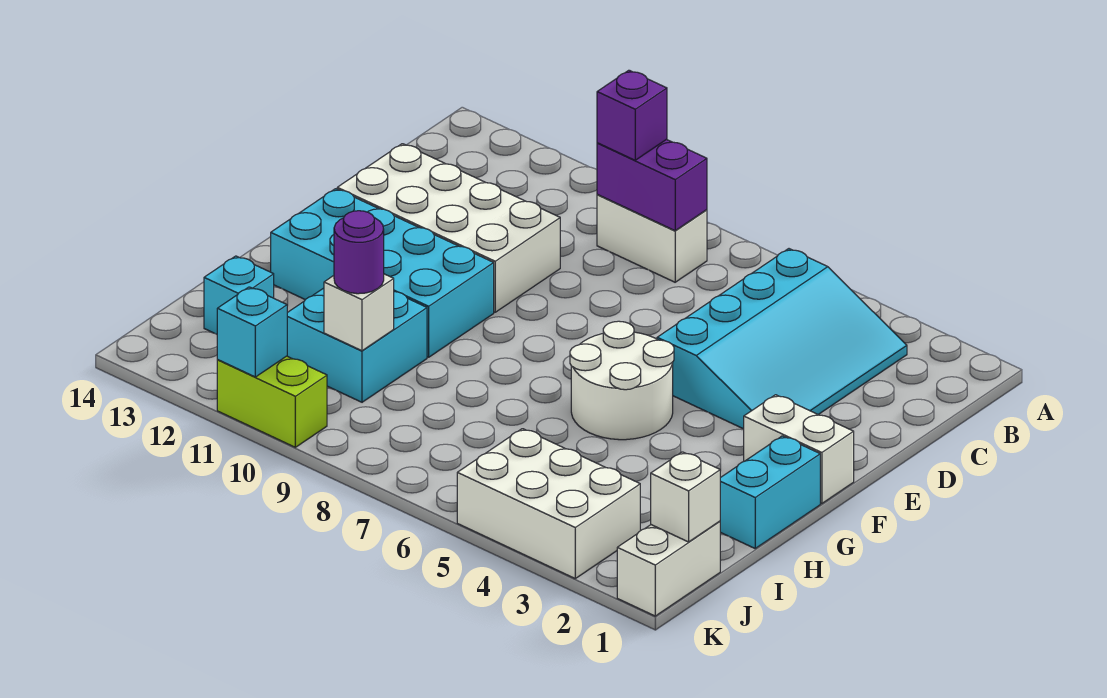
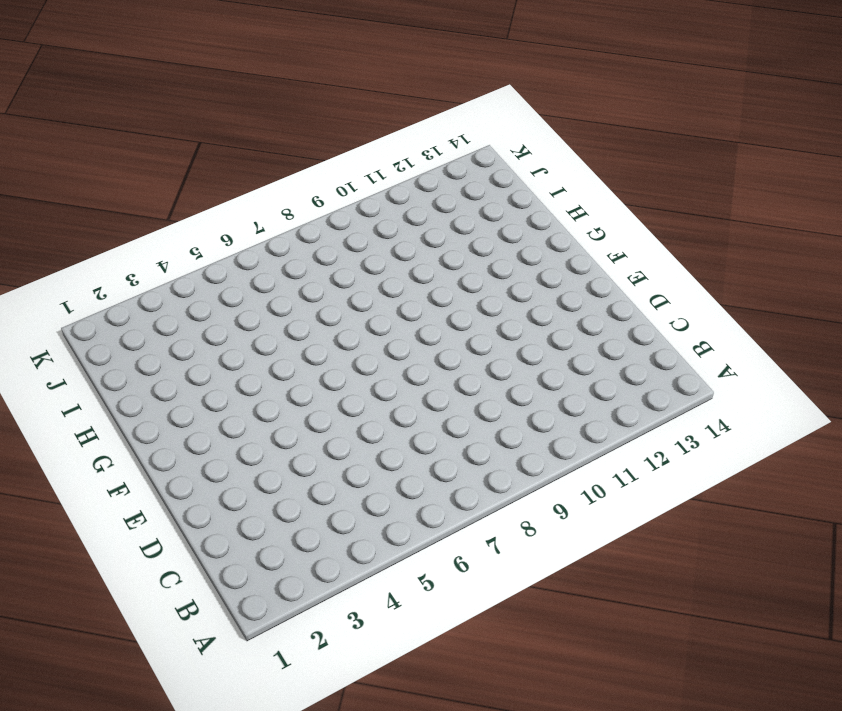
none -> cyan slope B3:E5 level 1 top 5
none -> white brick B8:B9 level 1
none -> white brick D10:E13 level 1

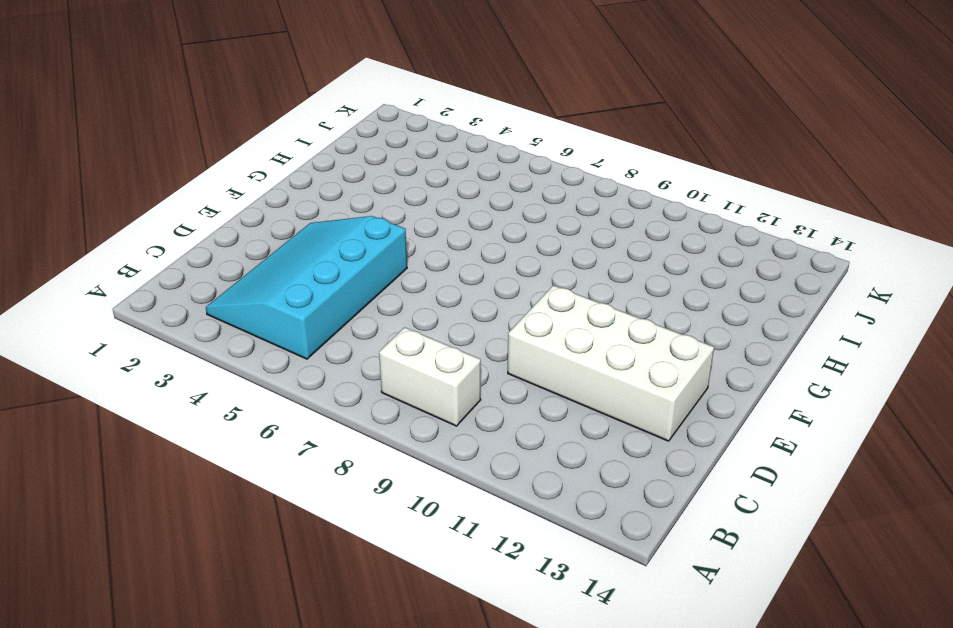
none -> white brick F1:F2 level 1
none -> white round brick F5:G6 level 1
none -> cyan brick F10:G13 level 1

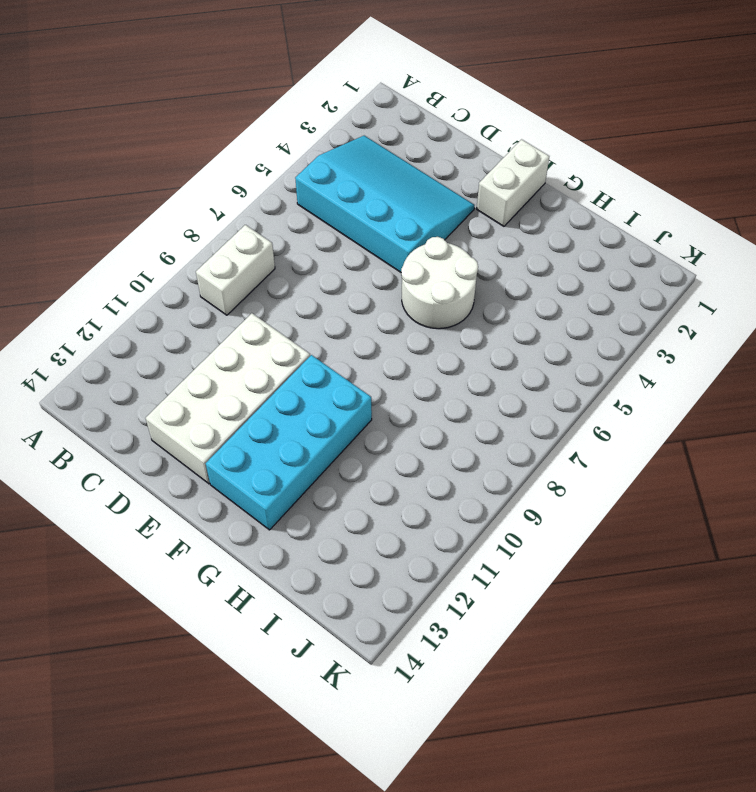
none -> cyan brick G1:H1 level 1
none -> cyan brick H10:I11 level 1
none -> cyan brick I13 level 1

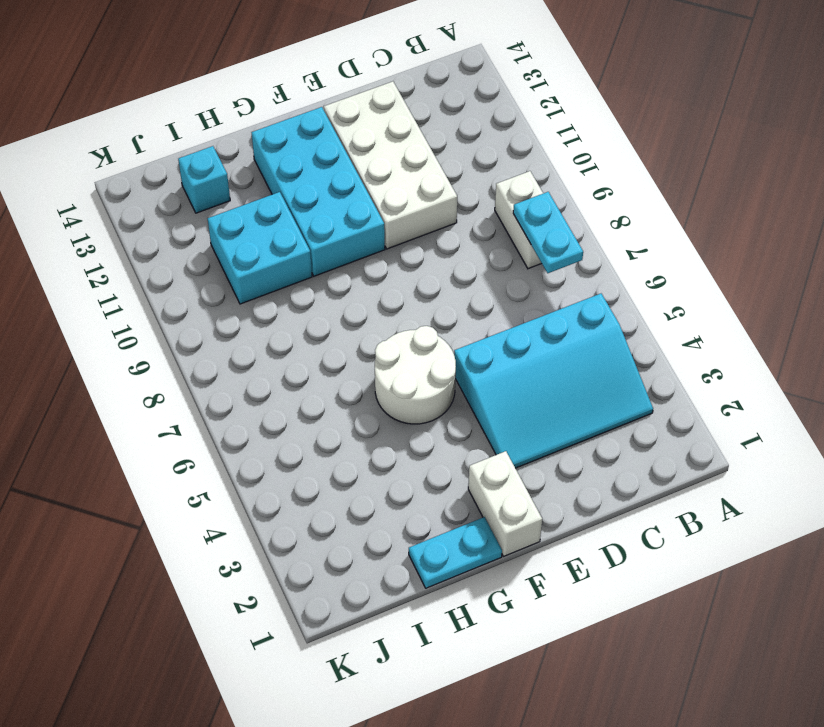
cyan plate B7:B8 level 2 -> purple brick B8:B9 level 2
cyan plate G1:H1 level 1 -> cyan brick G1:H1 level 1
none -> white brick J1:K1 level 1
none -> white brick J3:K5 level 1
none -> lime brick K10:K11 level 1

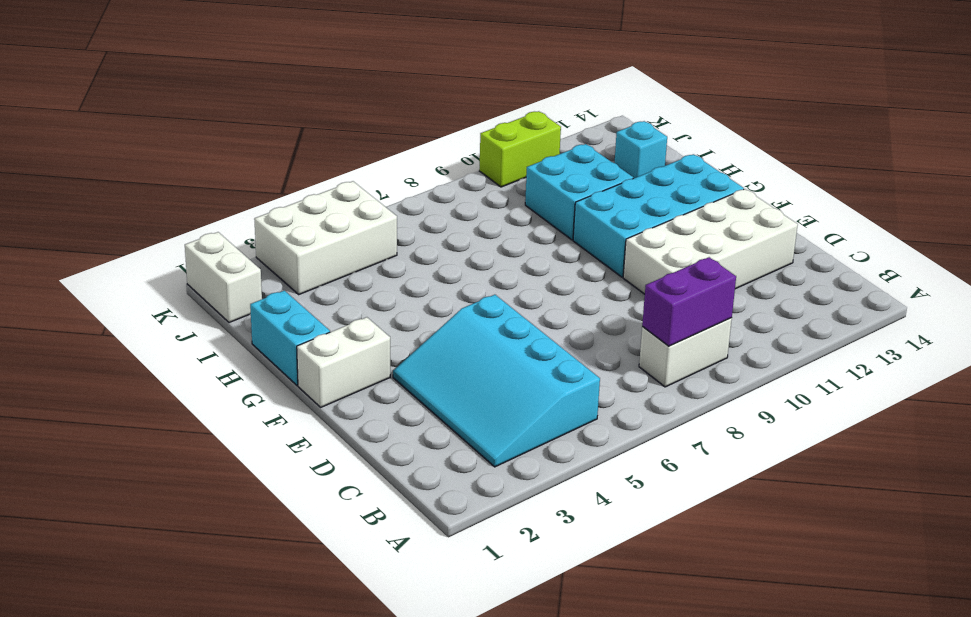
none -> white round brick F5:G6 level 1
none -> white brick I10 level 2
none -> white brick J1 level 2

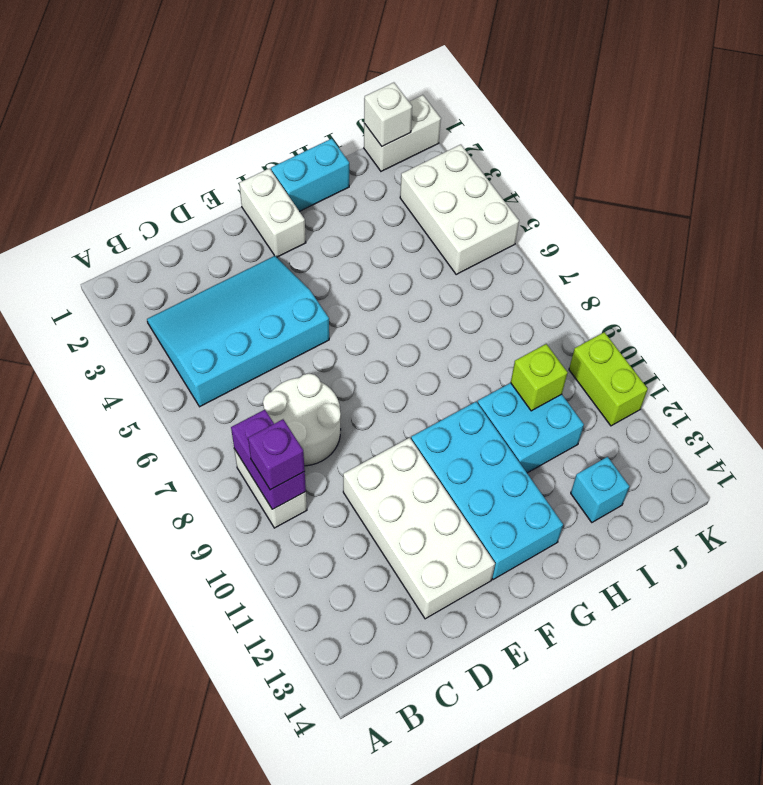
white round brick C7:D8 level 1 -> white round brick F5:G6 level 1
lime brick I10 level 2 -> white brick I10 level 2
none -> cyan brick K11 level 2
none -> purple round brick I10 level 3

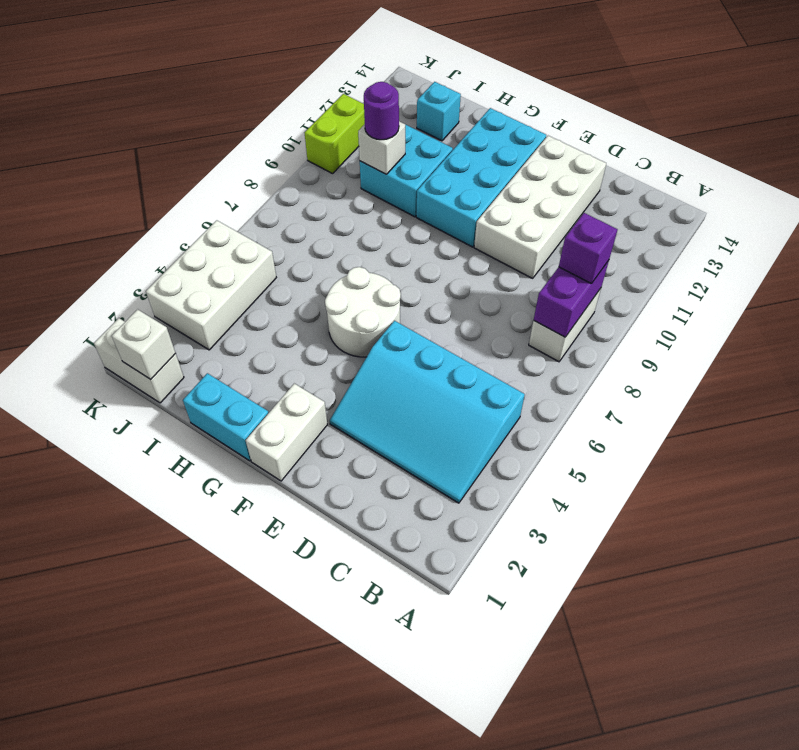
none -> cyan brick K11 level 2

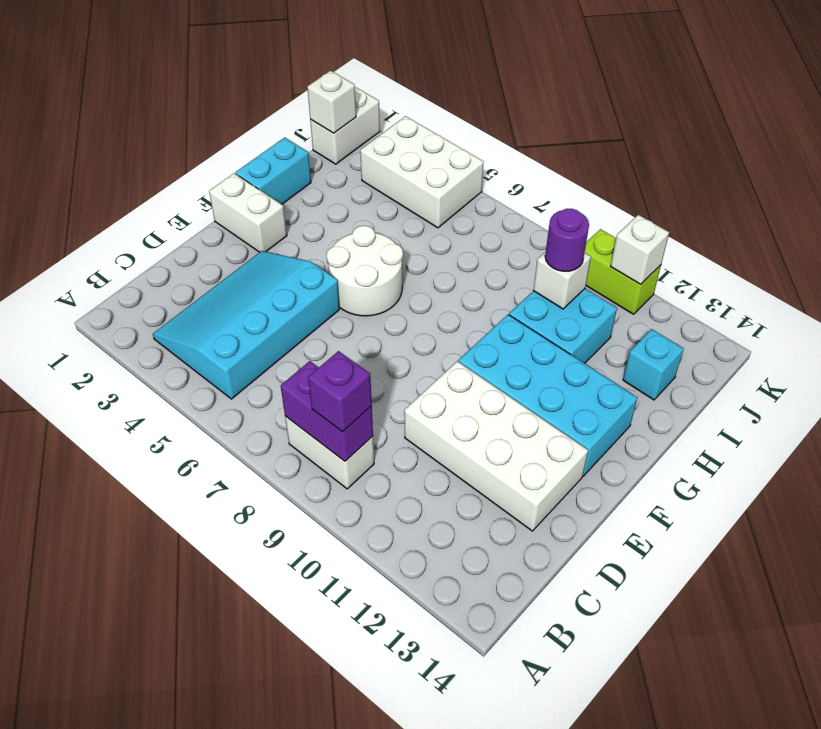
white brick K11 level 2 -> cyan brick K11 level 2

